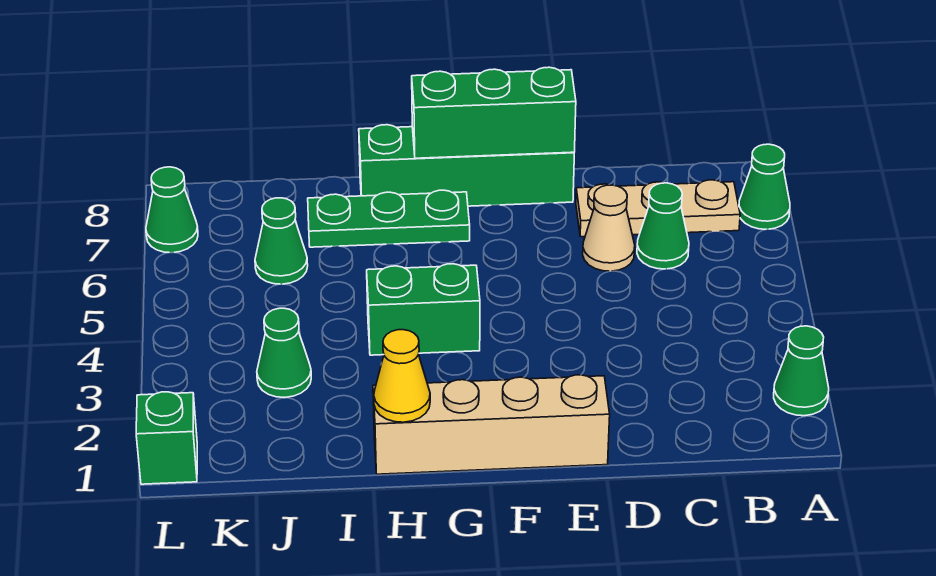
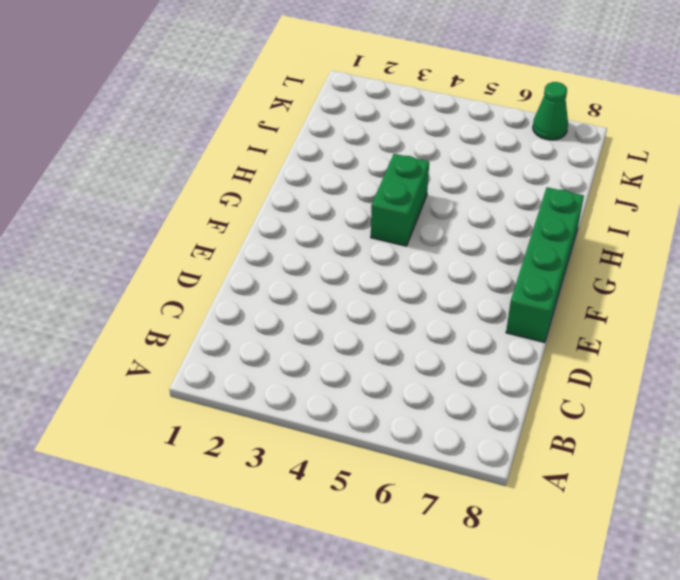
none -> green cone A2 level 1
none -> green cone A7 level 1
none -> tan plate B7:D7 level 1

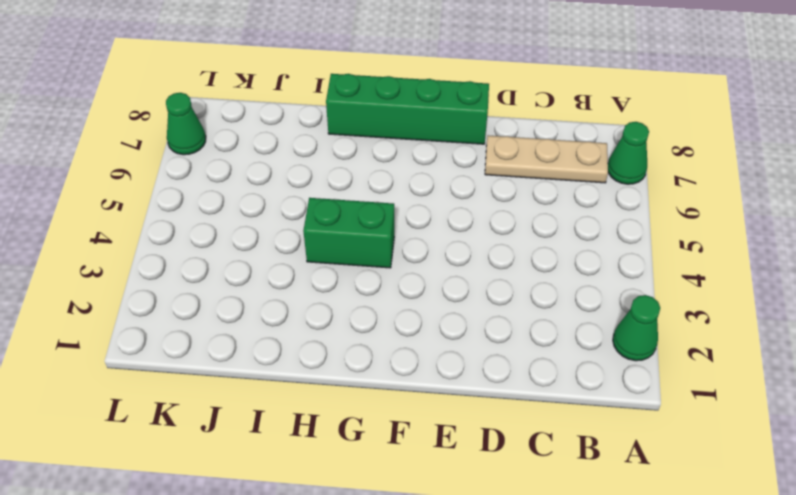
none -> green cone C6 level 1
none -> tan cone D6 level 1
none -> tan brick E1:H1 level 1

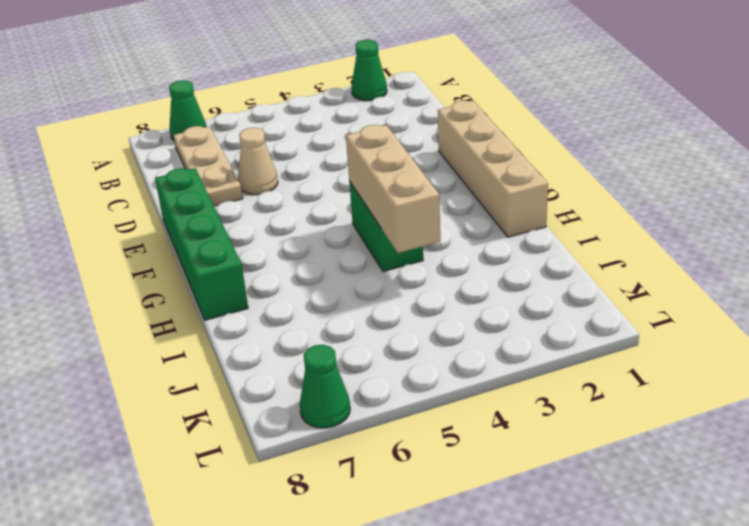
tan brick G4:I4 level 2 -> none
none -> green cone C6 level 1
none -> green plate G7:I7 level 1
none -> green cone J3 level 1

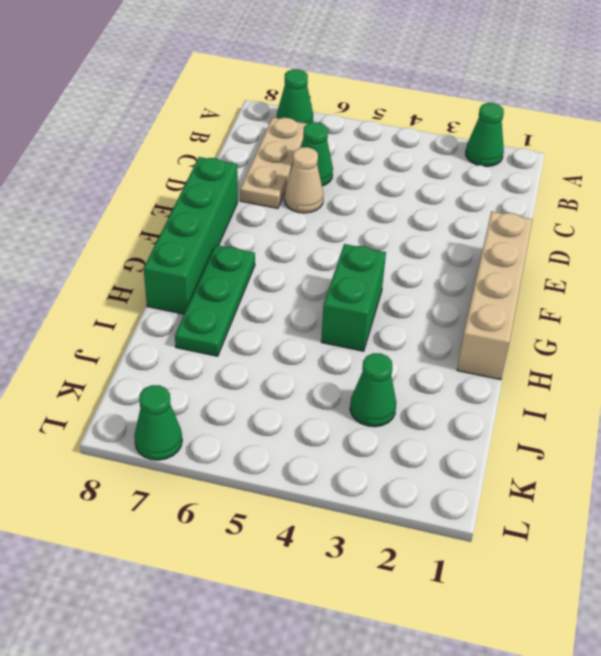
none -> green cone J6 level 1
none -> green brick L1 level 1
none -> green brick E8:G8 level 2

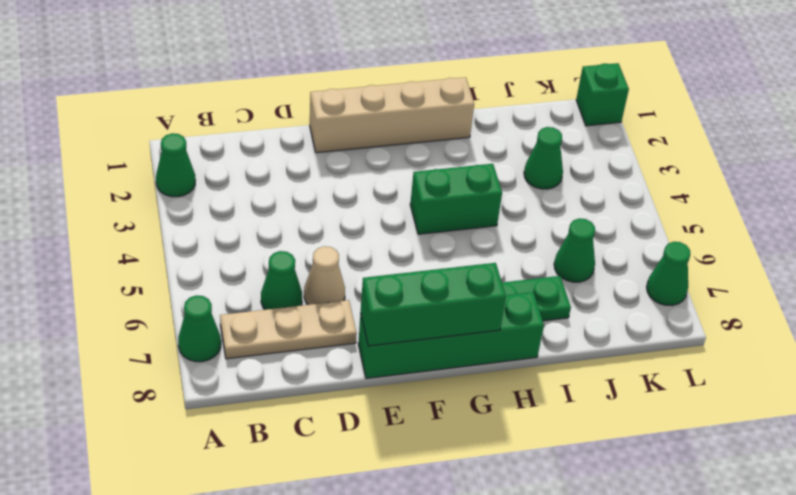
none -> yellow cone H1 level 2

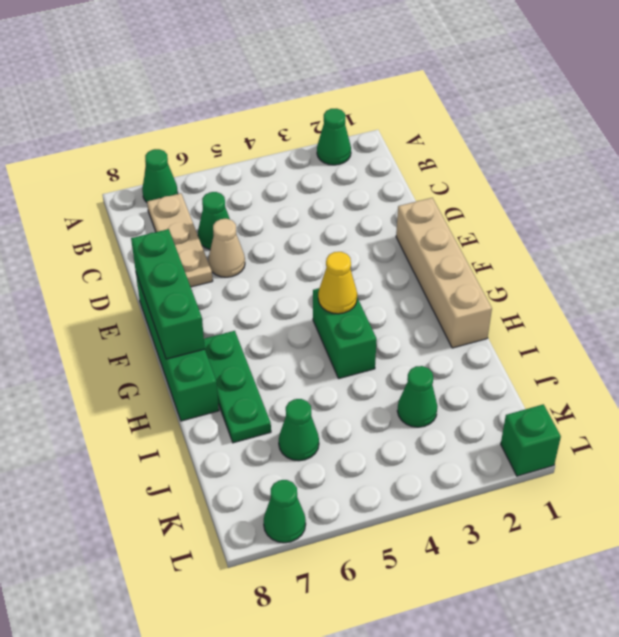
yellow cone G4 level 2 -> yellow cone H1 level 2

